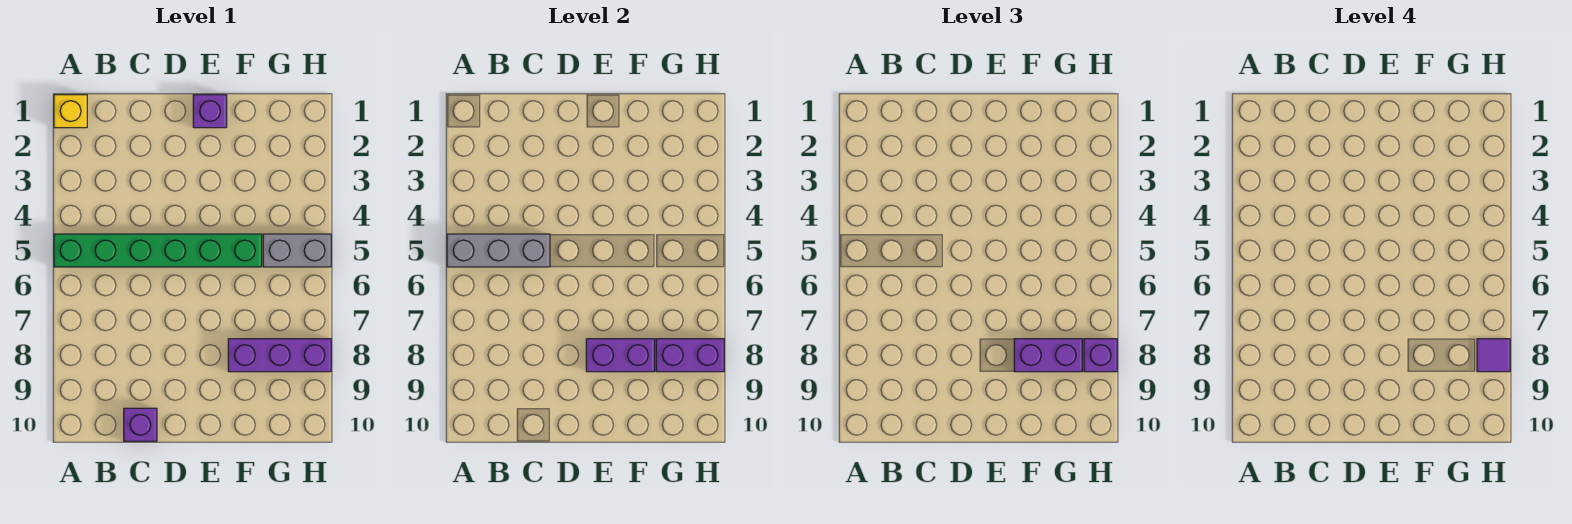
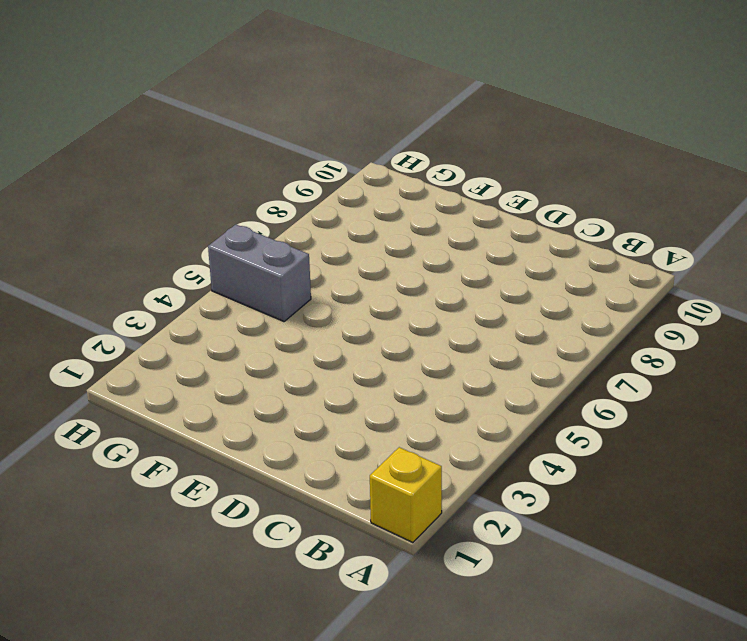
none -> green brick A5:F5 level 1
none -> purple brick C10 level 1
none -> purple brick E1 level 1

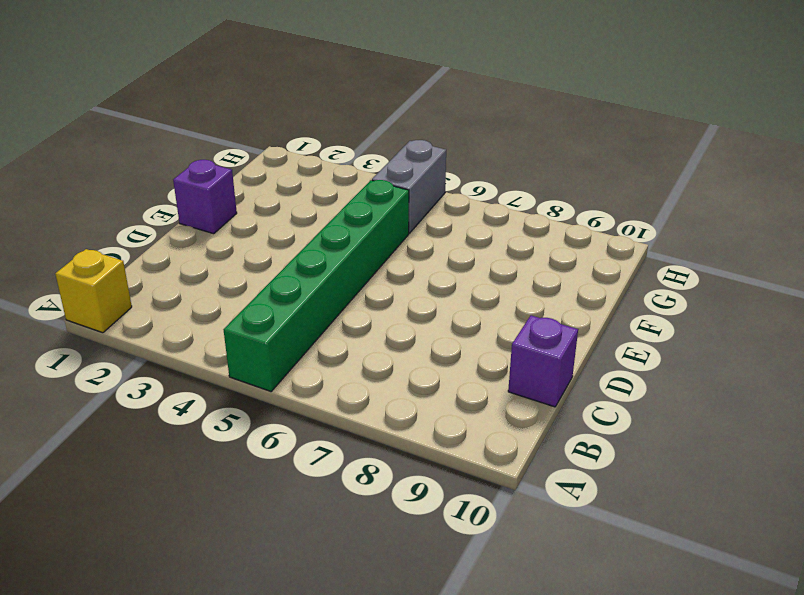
none -> purple brick F8:H8 level 1
none -> grey brick A5:C5 level 2
none -> purple brick E8:F8 level 2

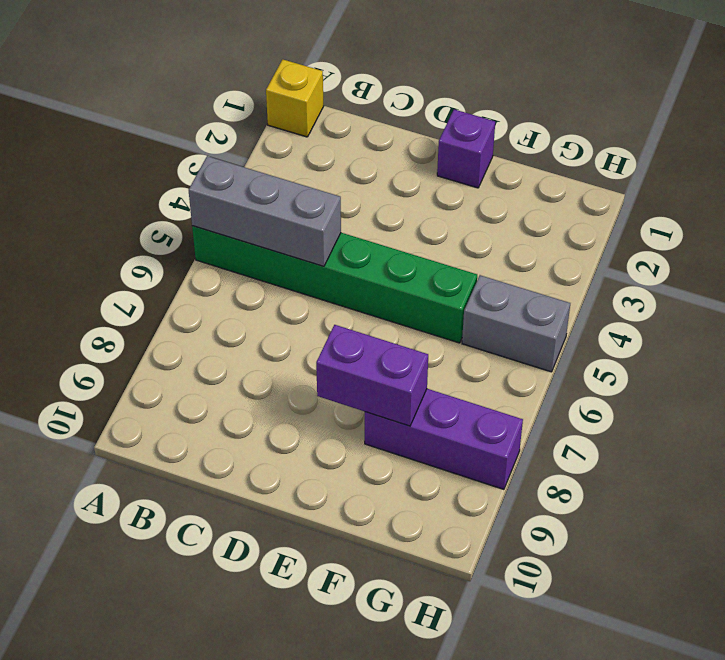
none -> purple brick C10 level 1
none -> purple brick G8:H8 level 2
none -> purple brick F8:G8 level 3

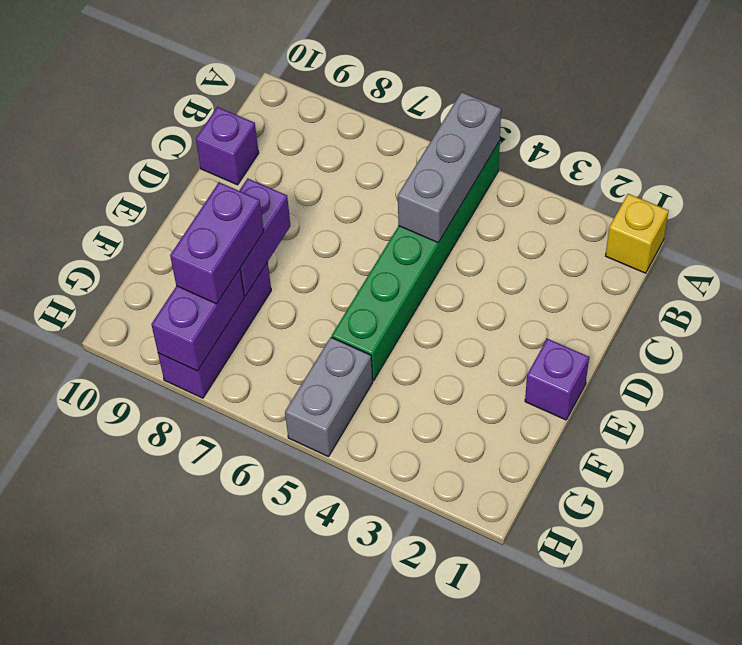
none -> purple brick H8 level 3
none -> purple tile H8 level 4

